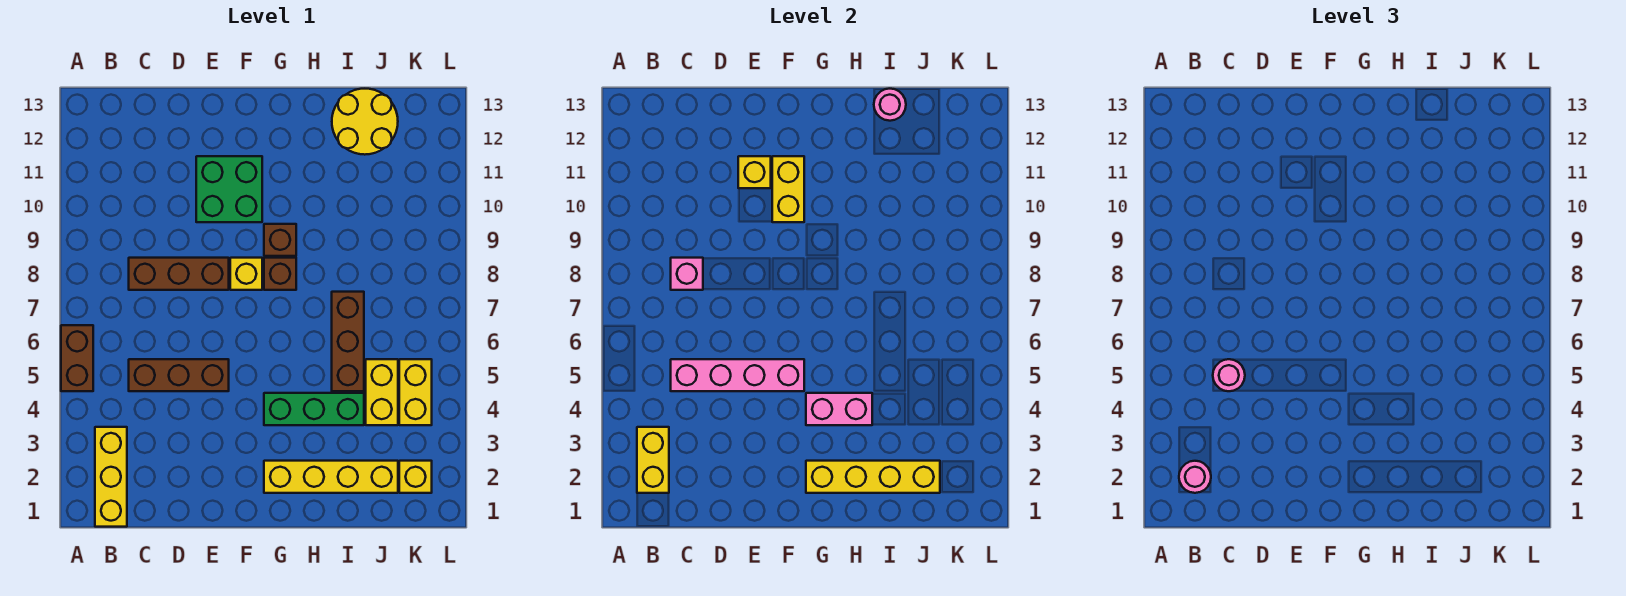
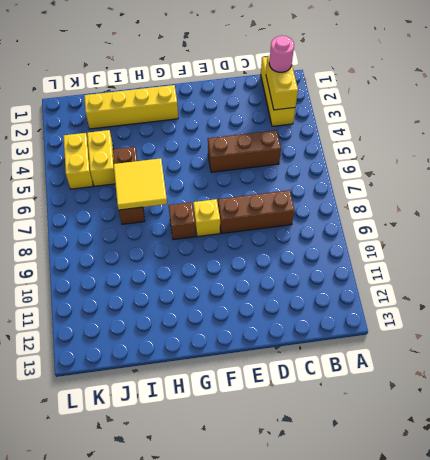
yellow tile H6:I7 level 2 -> none
none -> brown brick A5:A6 level 1
none -> green brick E10:F11 level 1
none -> green brick G4:I4 level 1

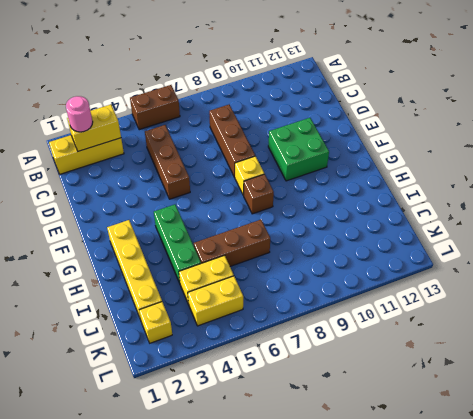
none -> brown brick G9 level 1
none -> yellow round brick I12:J13 level 1
none -> pink brick C5:F5 level 2

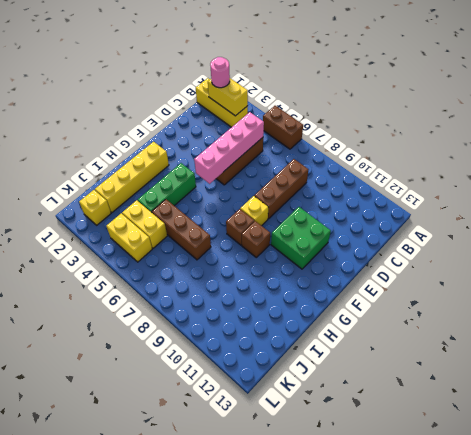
none -> yellow round brick I12:J13 level 1
none -> pink brick C8 level 2
none -> yellow brick E11 level 2

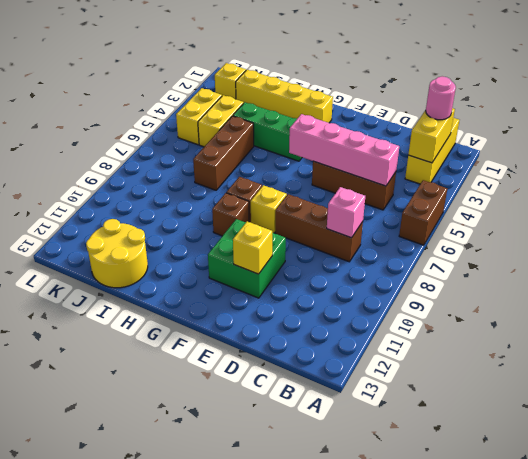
none -> yellow brick F10:F11 level 2
none -> yellow brick G2:J2 level 2
none -> pink brick G4:H4 level 2

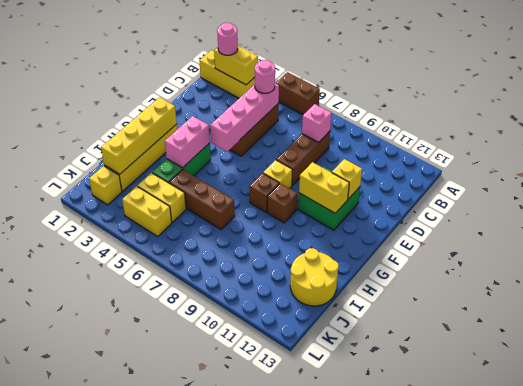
none -> pink round brick I13 level 2

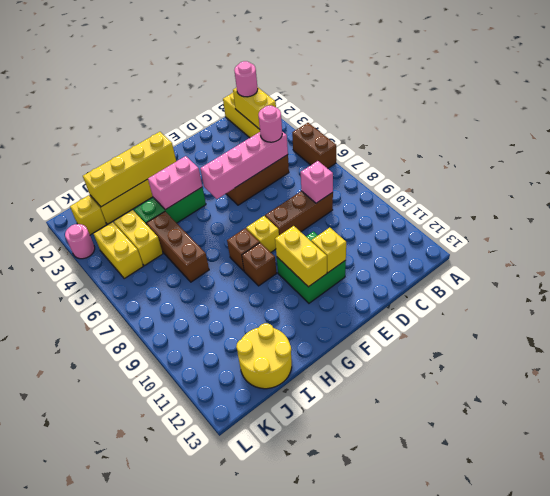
pink round brick L3 level 1 -> pink round brick I13 level 2

